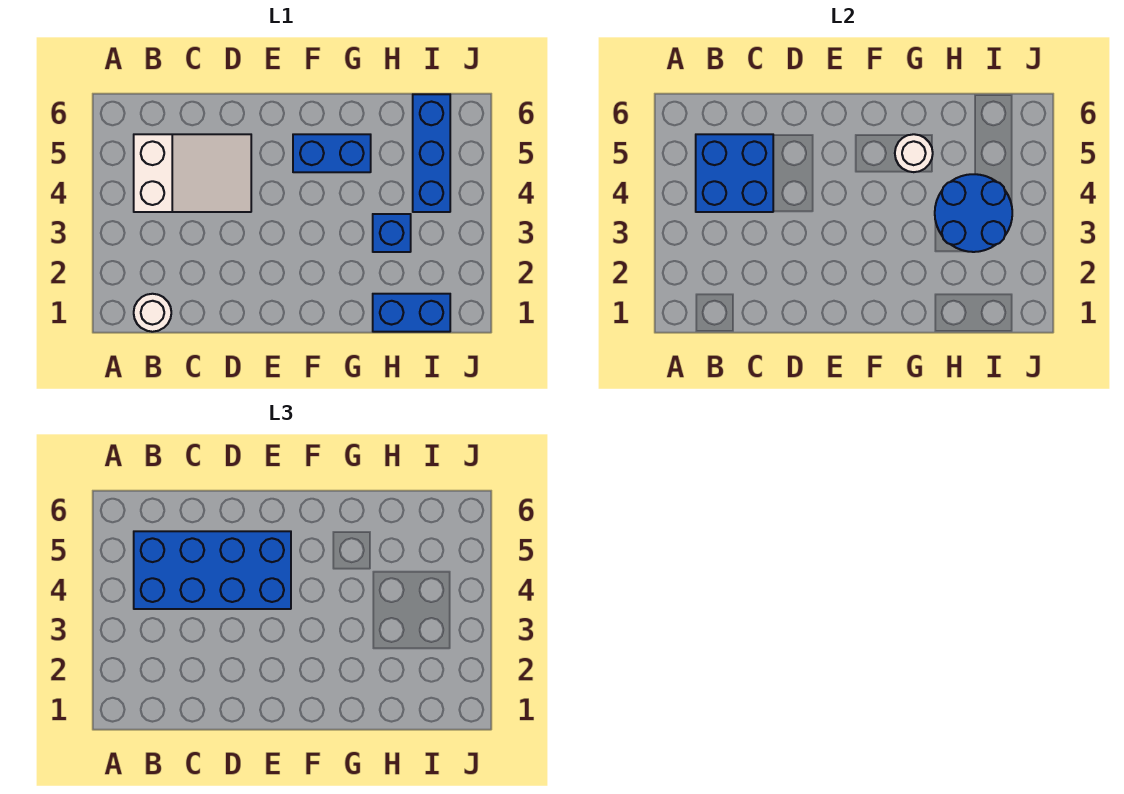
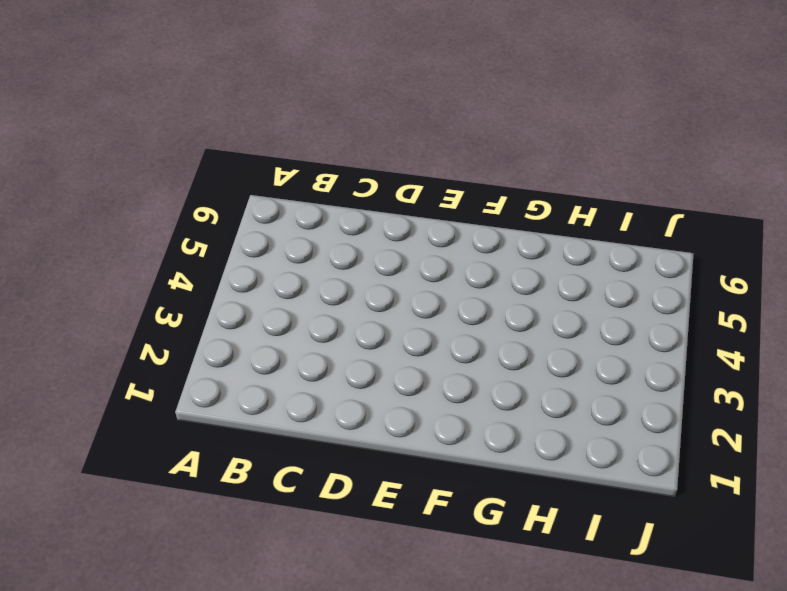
none -> white round brick B1 level 1
none -> white slope B4:D5 level 1 top B

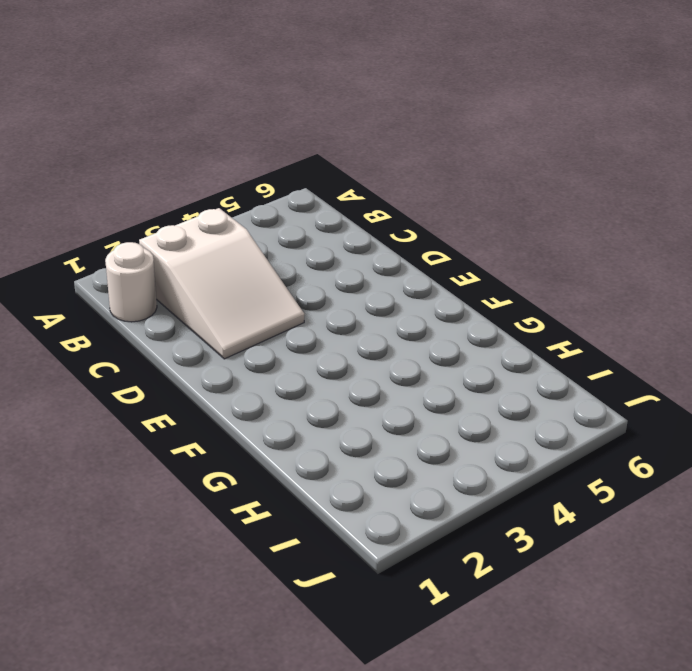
white slope B2:D3 level 1 top B -> white slope B4:D5 level 1 top B
none -> blue brick F5:G5 level 1
none -> blue brick H1:I1 level 1

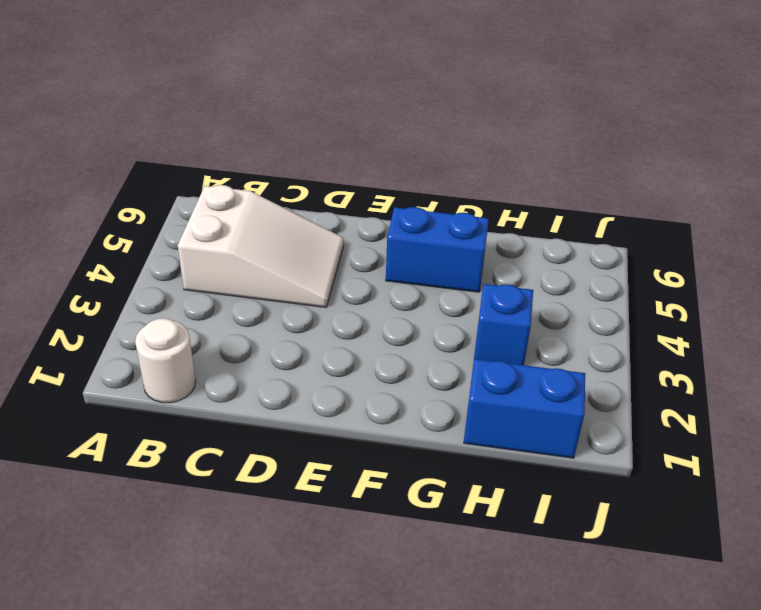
none -> blue brick I4:I6 level 1
none -> blue brick B4:C5 level 2

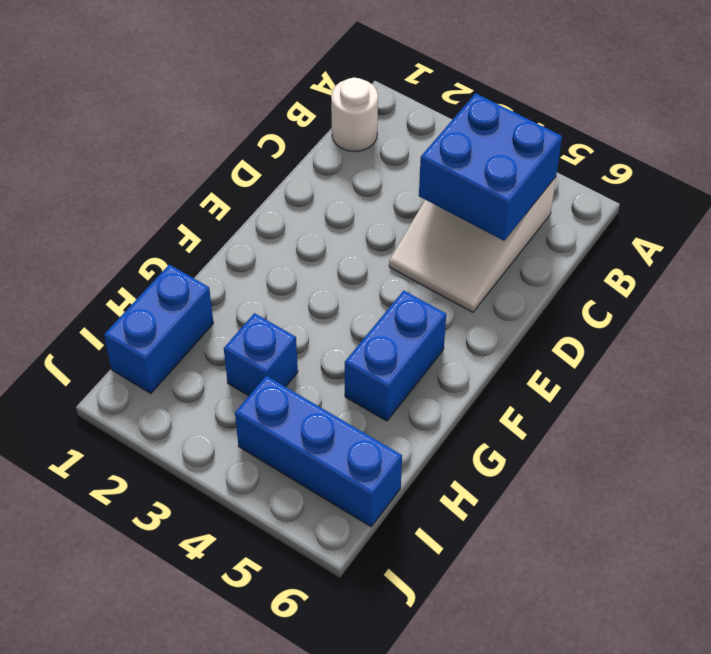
none -> white round brick G5 level 2
none -> blue round brick H3:I4 level 2

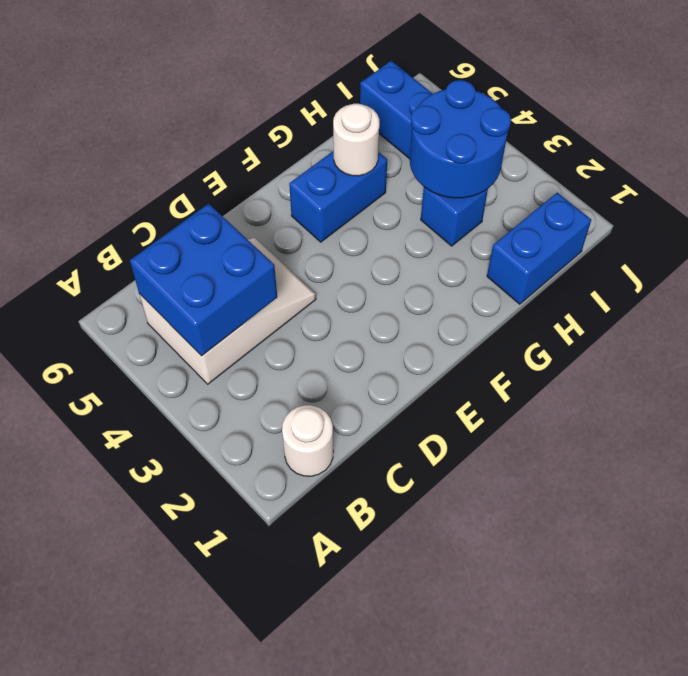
none -> blue brick B4:E5 level 3

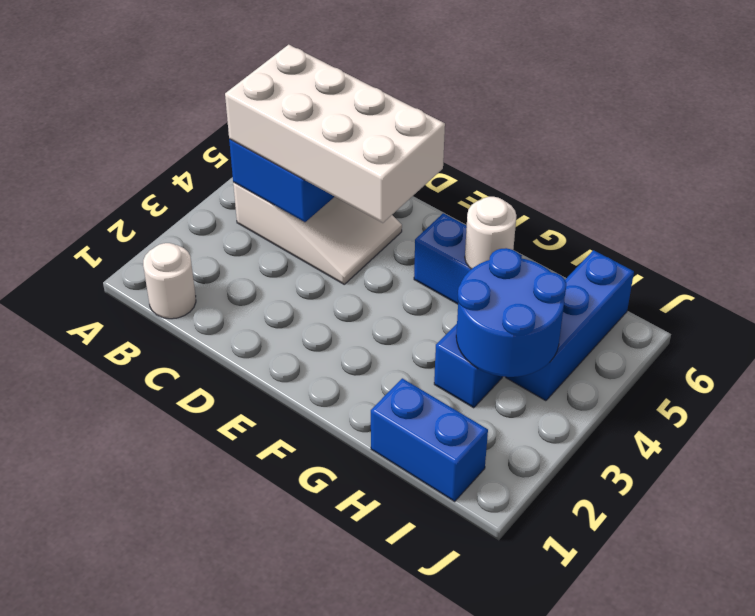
white brick B4:E5 level 3 -> blue brick B4:E5 level 3

